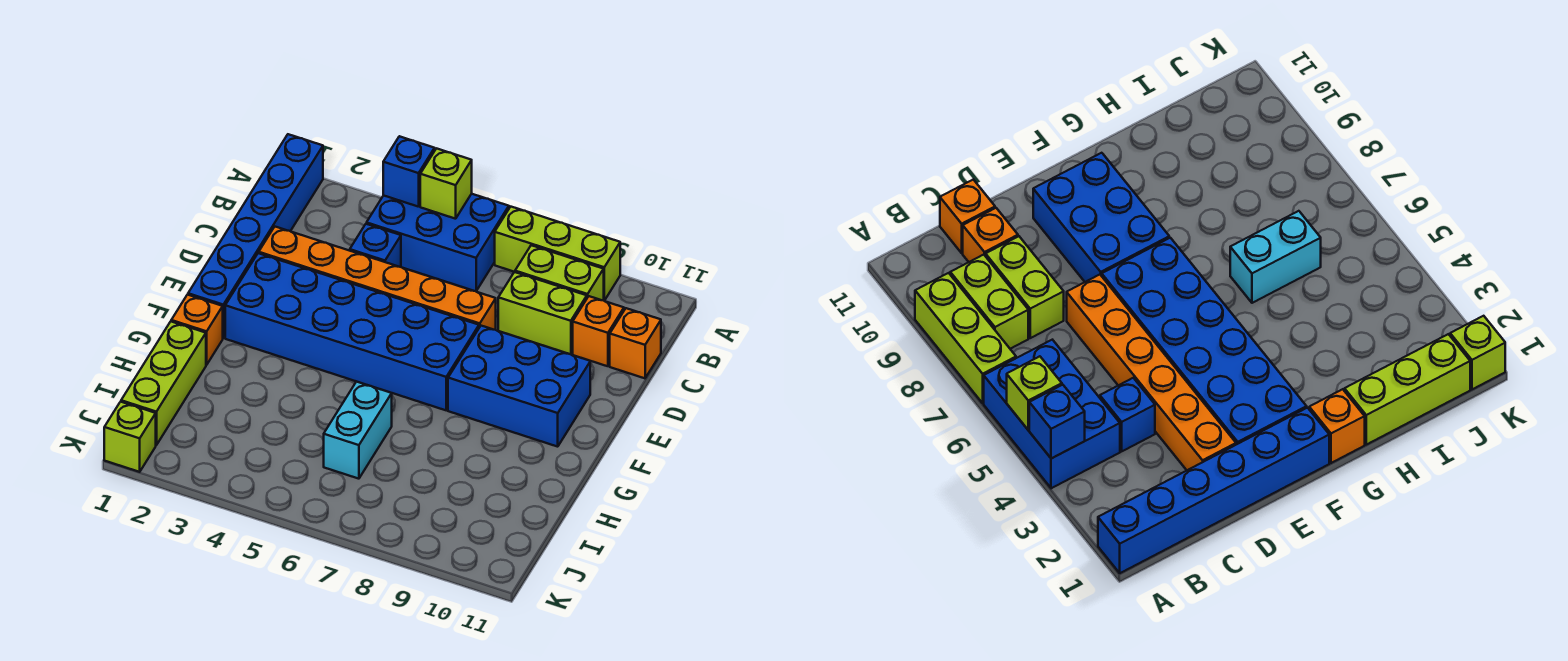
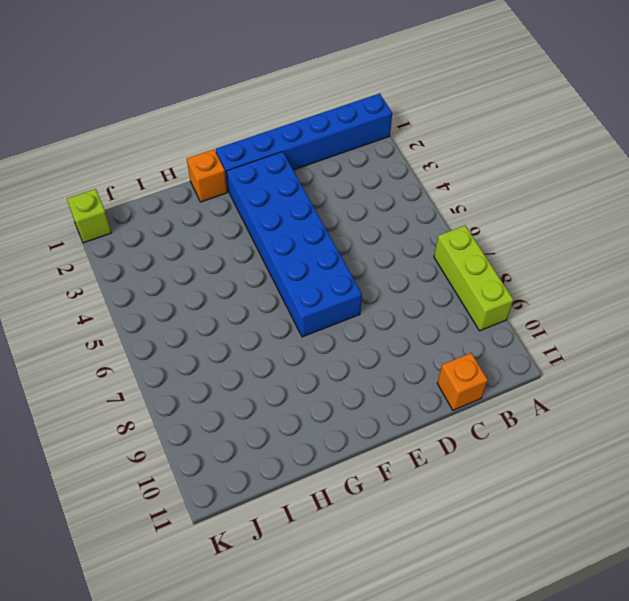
none -> blue brick A4:B6 level 1
none -> lime brick B8:B9 level 1
none -> blue brick C4 level 1

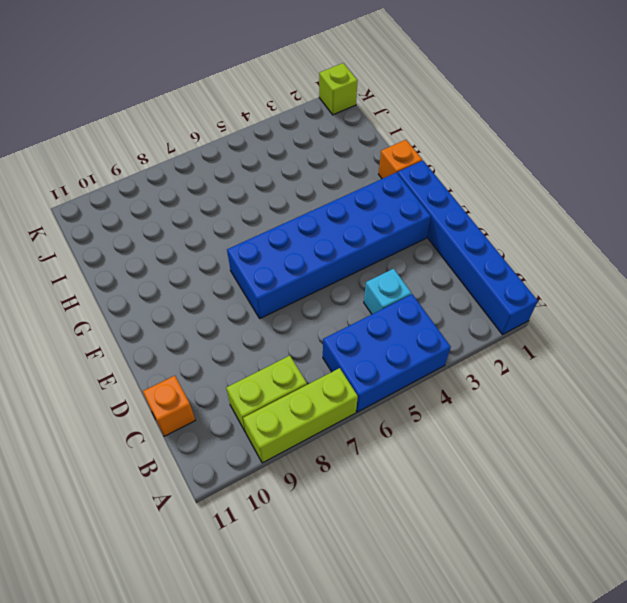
cyan brick C4 level 1 -> blue brick C4 level 1
none -> lime brick C8:C9 level 1
none -> orange brick C10 level 1
none -> orange brick D2:D7 level 1

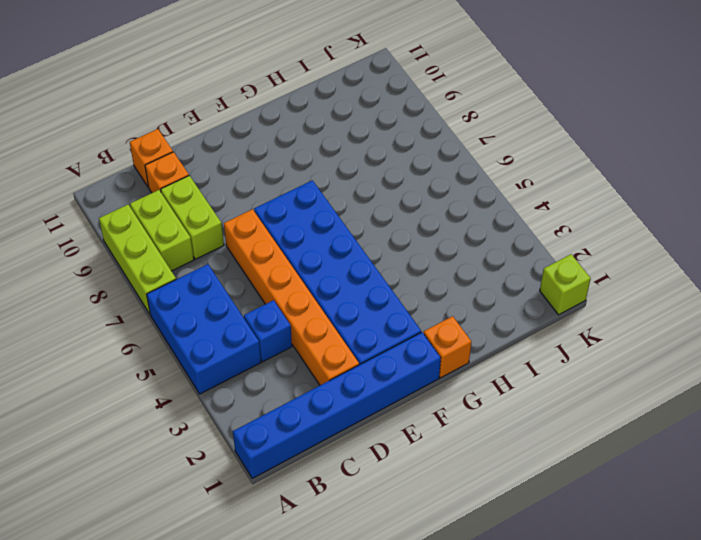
none -> blue brick E8:F10 level 1
none -> lime brick H1:J1 level 1
none -> cyan brick H6:I6 level 1

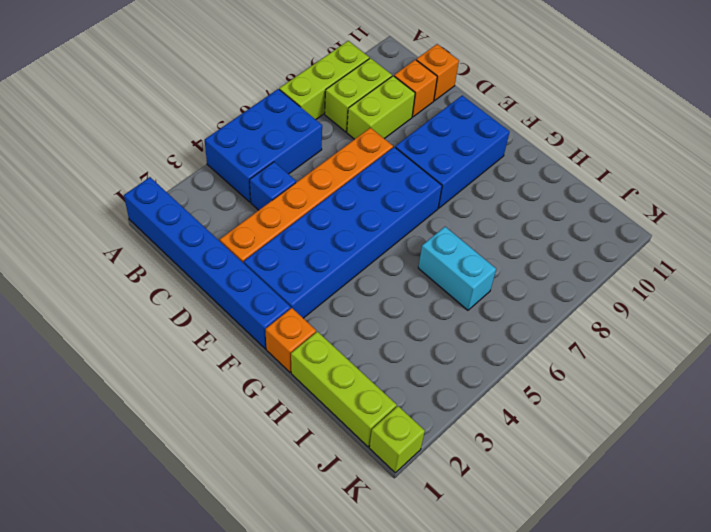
none -> blue brick A4 level 2
none -> lime brick A5 level 2

